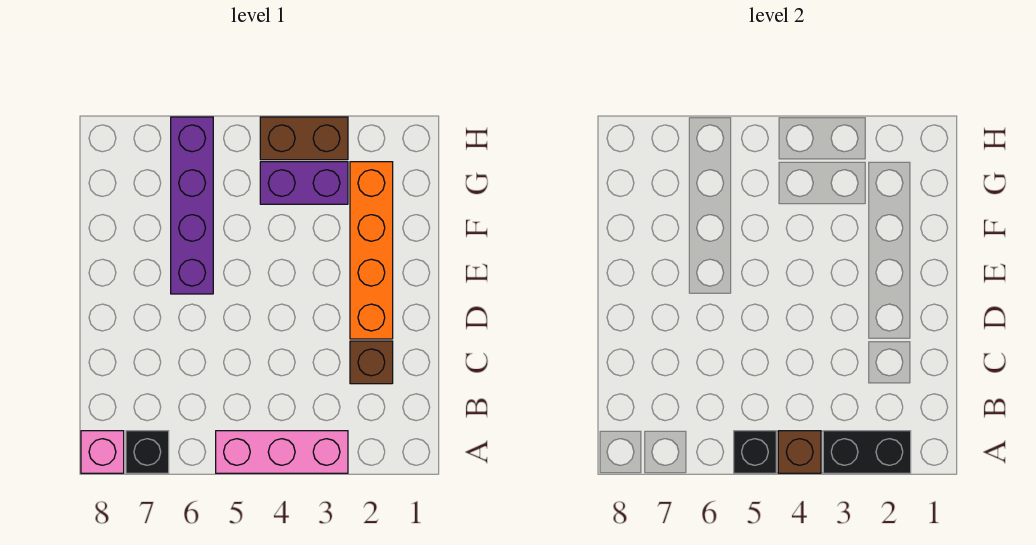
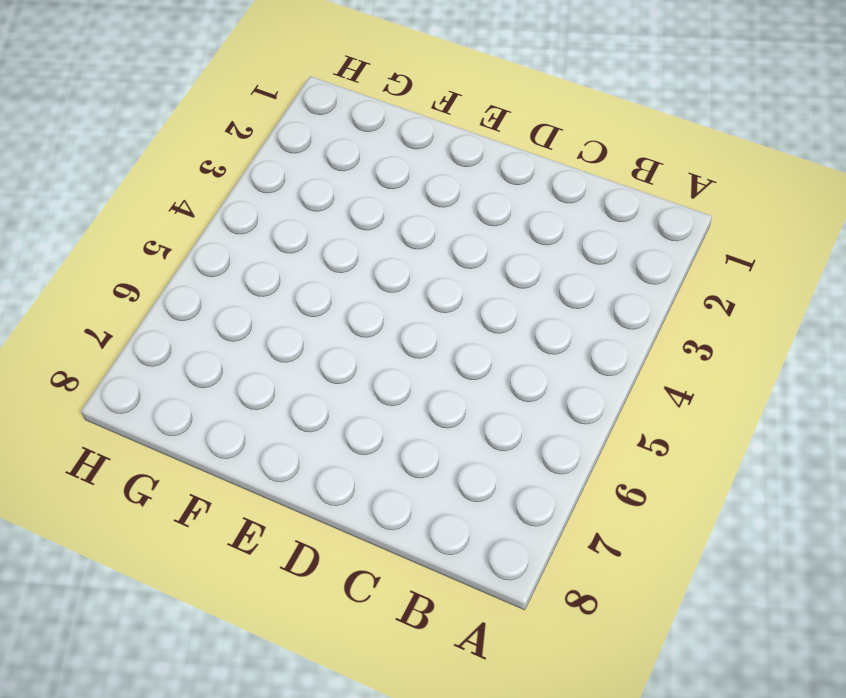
none -> pink brick A3:A5 level 1
none -> black brick A7 level 1

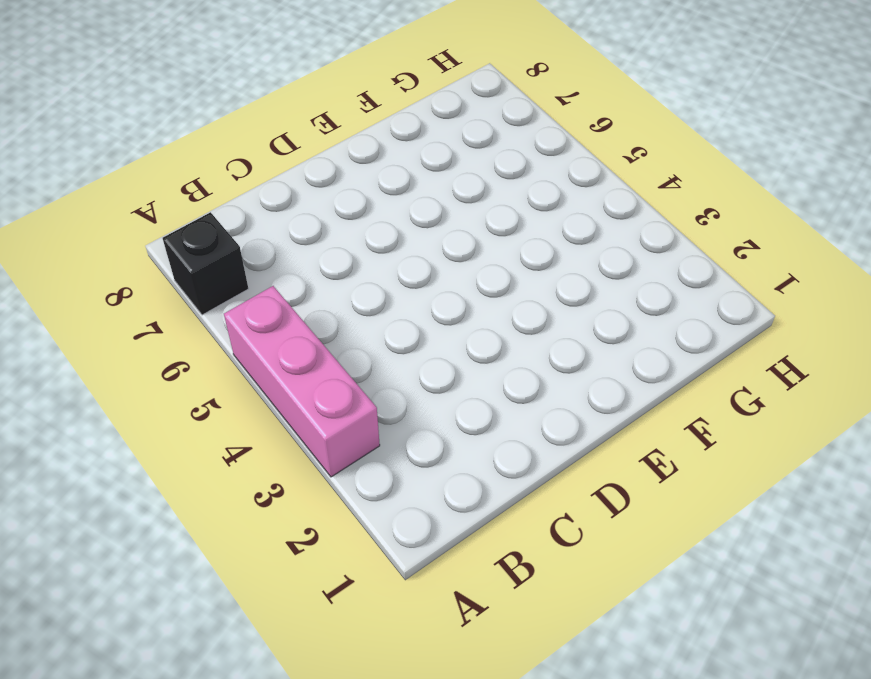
none -> pink brick A8 level 1
none -> brown brick C2 level 1

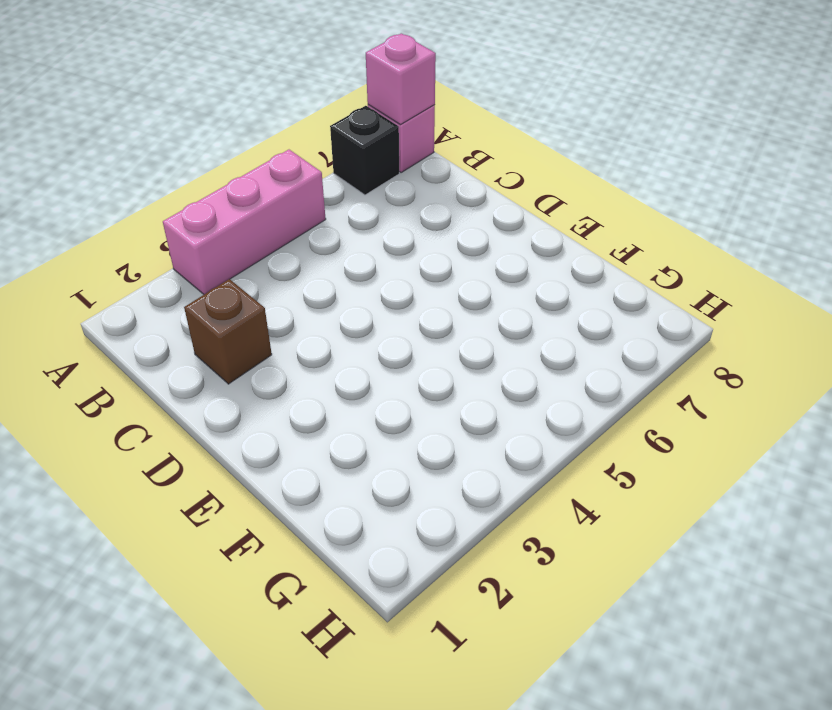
pink brick A8 level 2 -> none
none -> orange brick D2:G2 level 1
none -> purple brick E6:H6 level 1

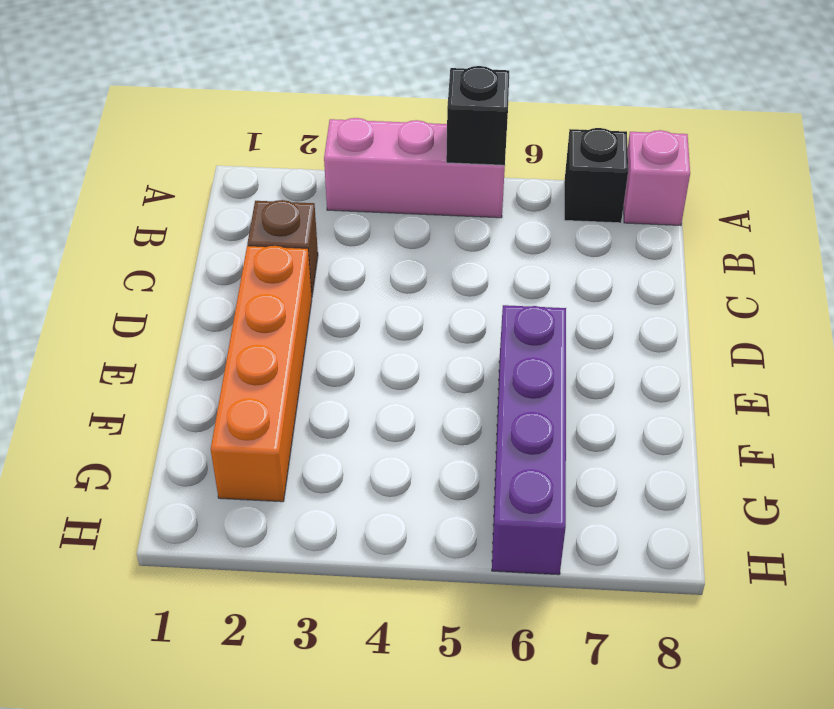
none -> purple brick G3:G4 level 1
none -> brown brick H3:H4 level 1

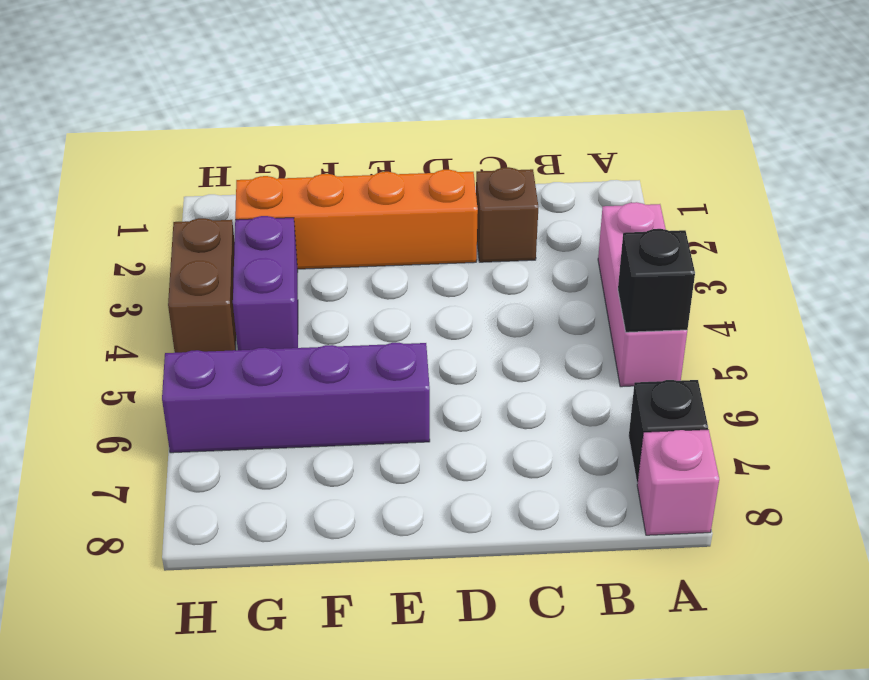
none -> black brick A2:A3 level 2
none -> brown brick A4 level 2

